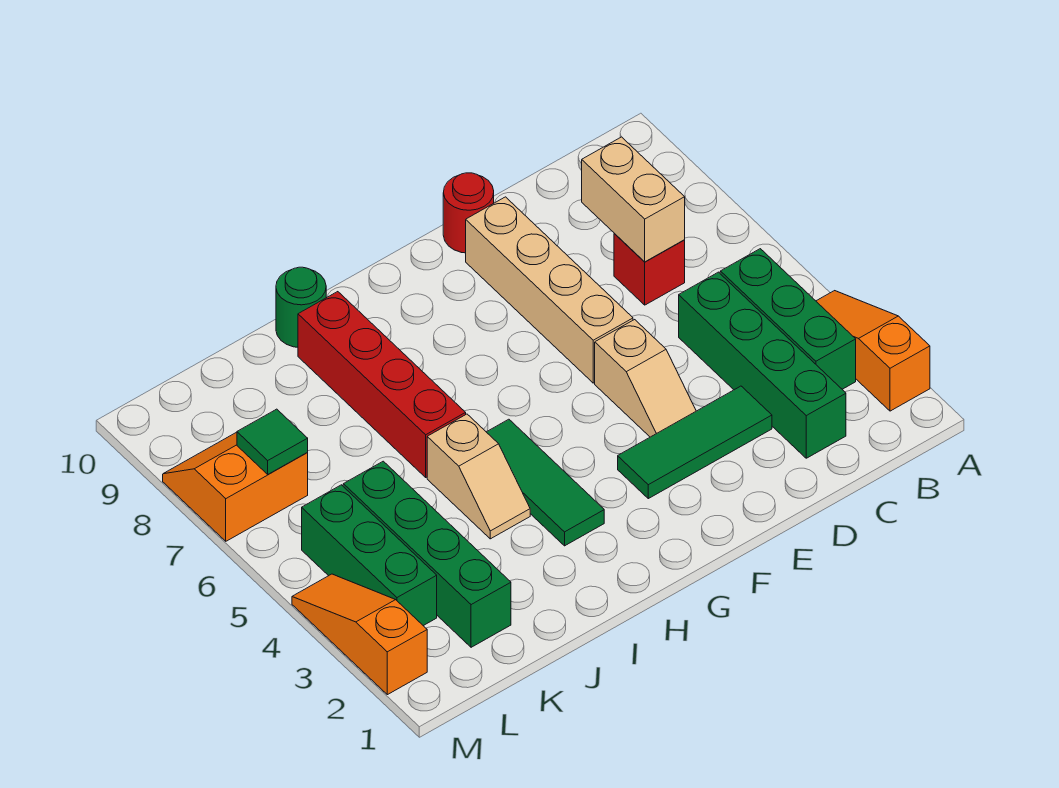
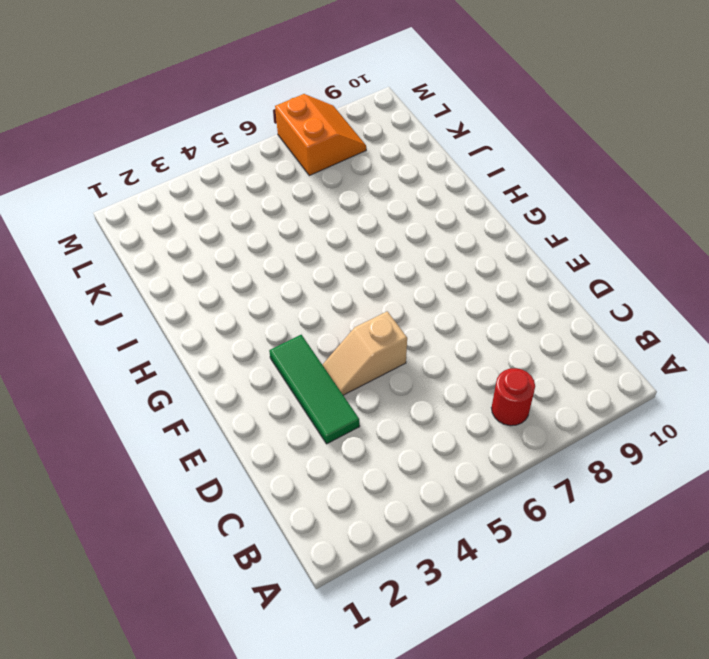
red round brick B7 level 1 -> red round brick E10 level 1
none -> orange slope A2:A4 level 1 top 2
none -> green brick B3:B5 level 1
none -> green brick C2:C5 level 1

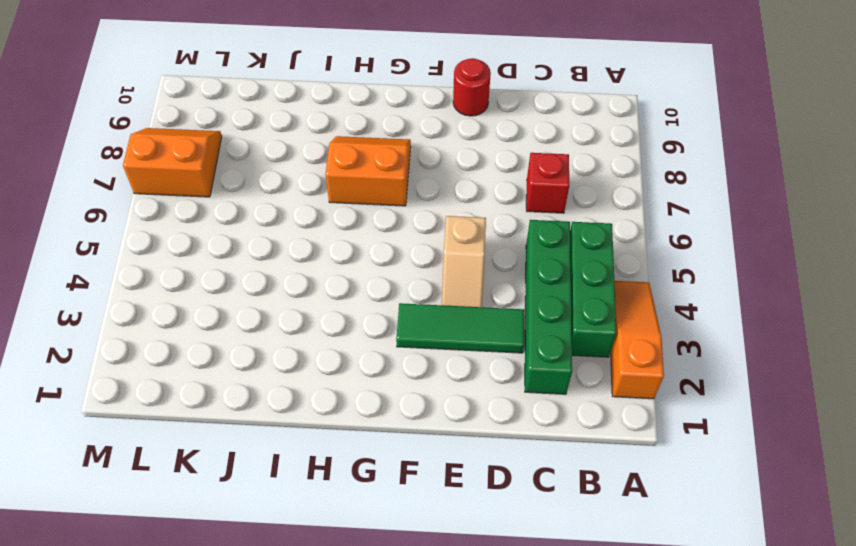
orange slope G7:H8 level 1 top 7 -> none
none -> tan brick E6:E9 level 1
none -> green tile H3:H5 level 1
none -> tan slope I4:I5 level 1 top 5

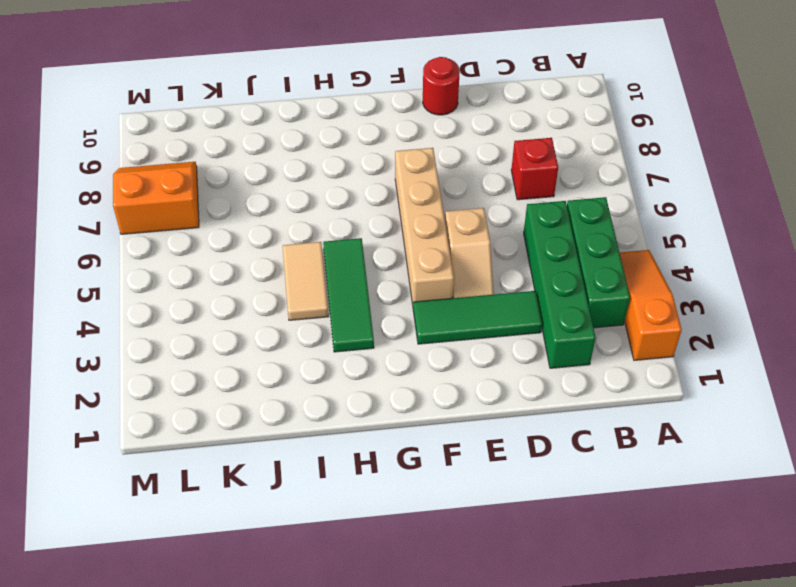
tan brick F4:F7 level 1 -> tan brick E6:E9 level 1
tan tile I4:I5 level 1 -> tan slope I4:I5 level 1 top 5
none -> red brick I6:I9 level 1
none -> green round brick I10 level 1
none -> green brick K2:K5 level 1

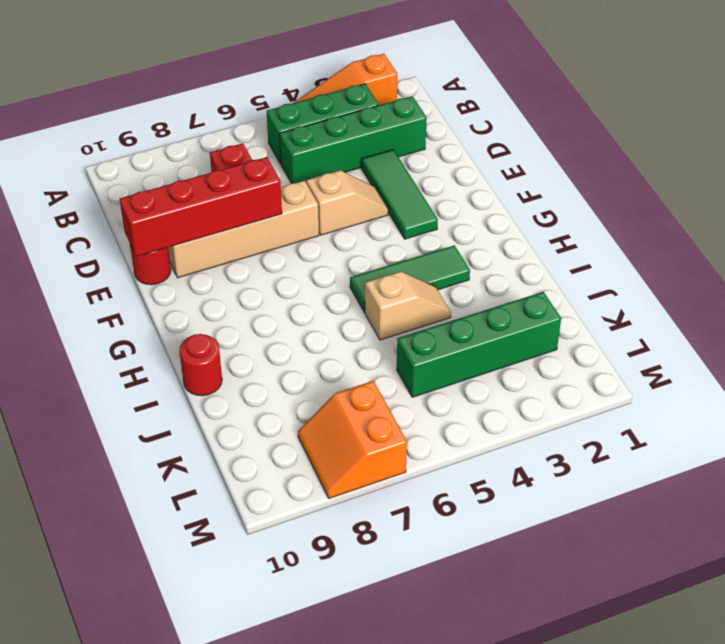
red brick E7:E10 level 2 -> red brick I6:I9 level 1
red round brick I10 level 1 -> green round brick I10 level 1
none -> green brick L3:L5 level 1
none -> orange slope M2:M4 level 1 top 2
none -> tan brick C7:C8 level 2

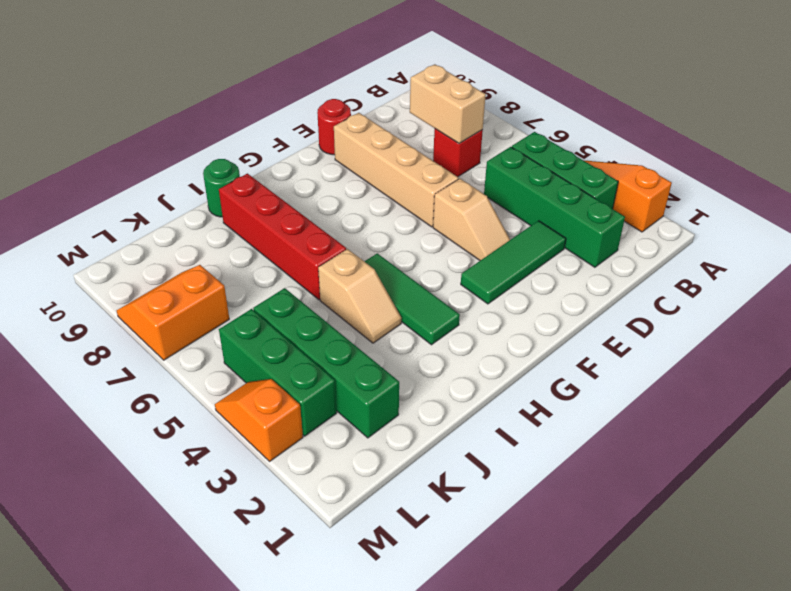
orange slope M3:M4 level 1 top 3 -> orange slope M2:M4 level 1 top 2
none -> green tile L7 level 2

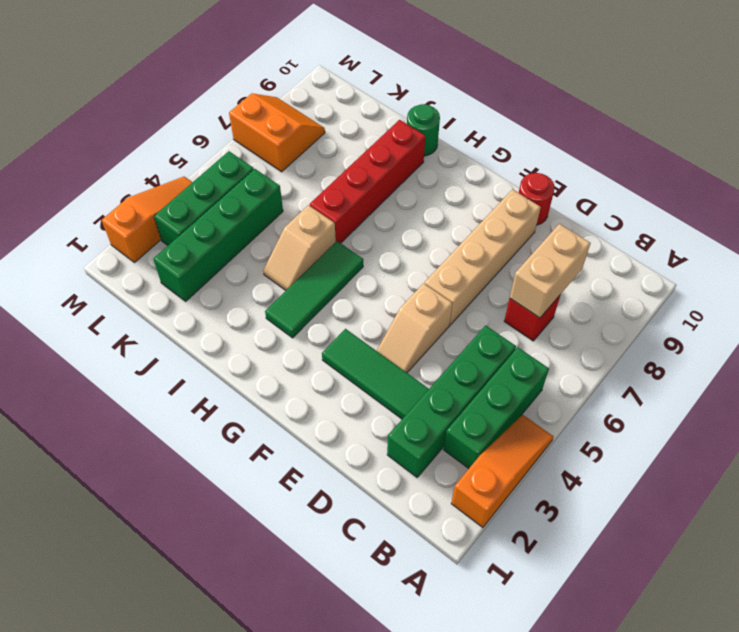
none -> green tile L7 level 2

